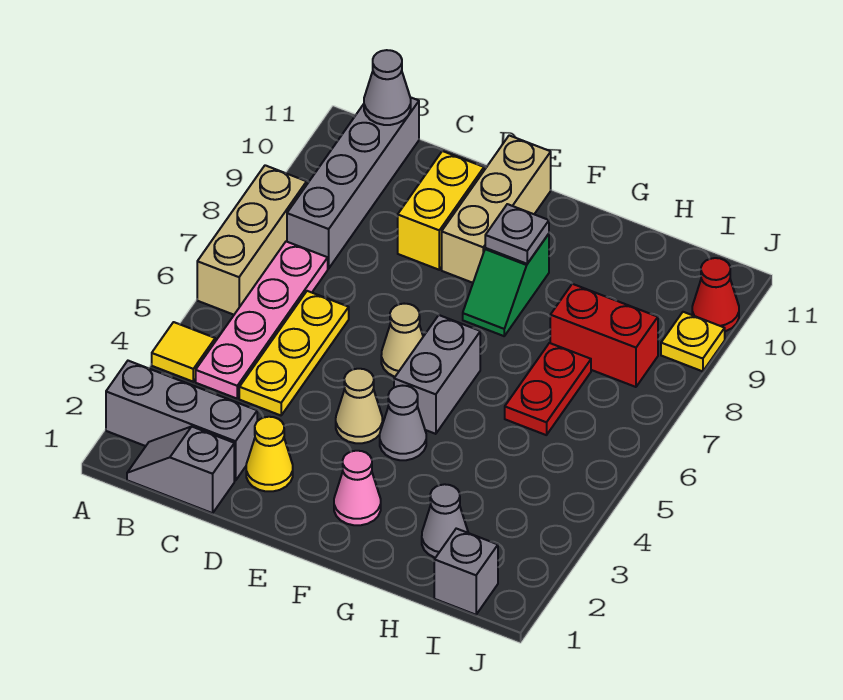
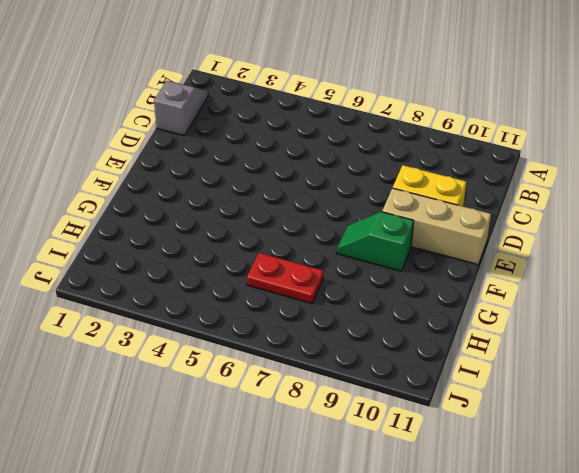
none -> grey brick A2:C2 level 1
none -> yellow tile A4 level 1
none -> tan brick A6:A8 level 1

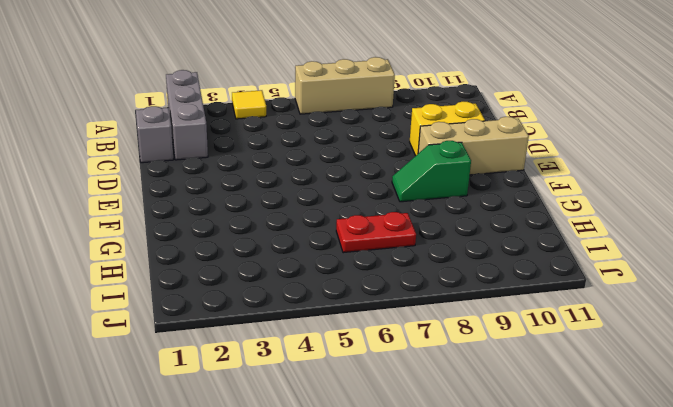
none -> pink plate B4:B7 level 1
none -> grey brick B8:B11 level 1
none -> yellow plate C4:C6 level 1

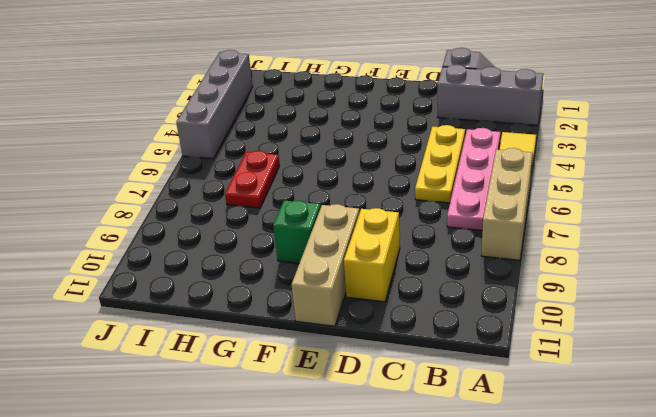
grey brick J2:J5 level 1 -> grey brick B8:B11 level 1
none -> yellow cone D2 level 1
none -> tan cone E4 level 1
none -> tan cone E6 level 1

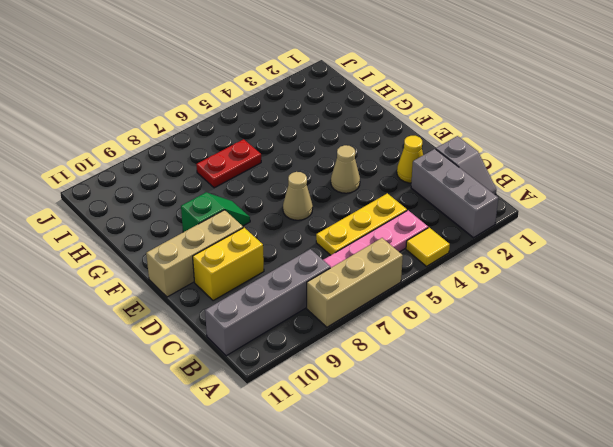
none -> pink cone F2 level 1
none -> grey cone F4 level 1
none -> grey brick F5:F6 level 1

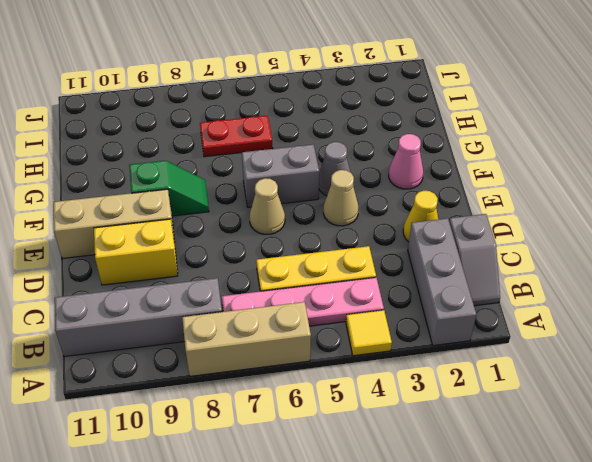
none -> grey cone H2 level 1
none -> red brick H8:I8 level 1
none -> grey brick I1 level 1

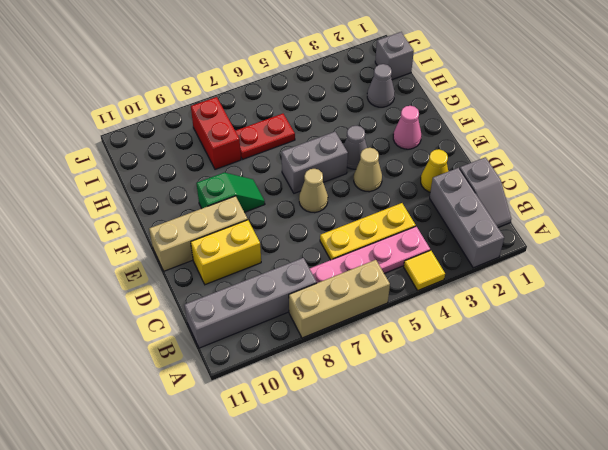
none -> yellow plate J9 level 1
none -> red cone J10 level 1
none -> grey cone B11 level 2

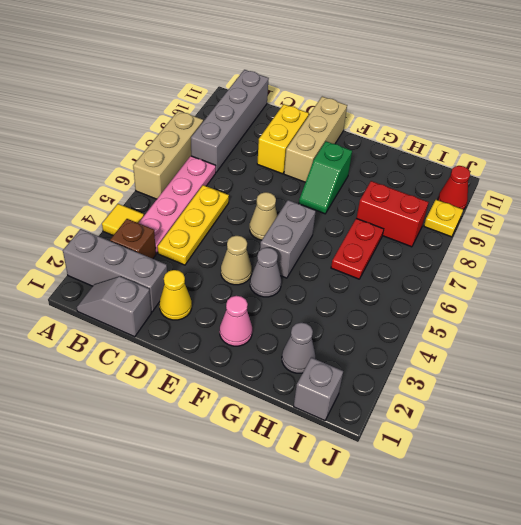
brown brick B3 level 1 -> none
none -> grey cone B11 level 2
none -> grey plate F9 level 2

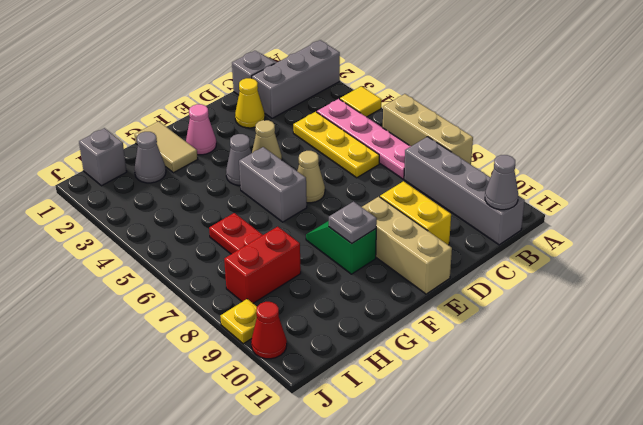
tan tile G1:G2 level 1 -> none

